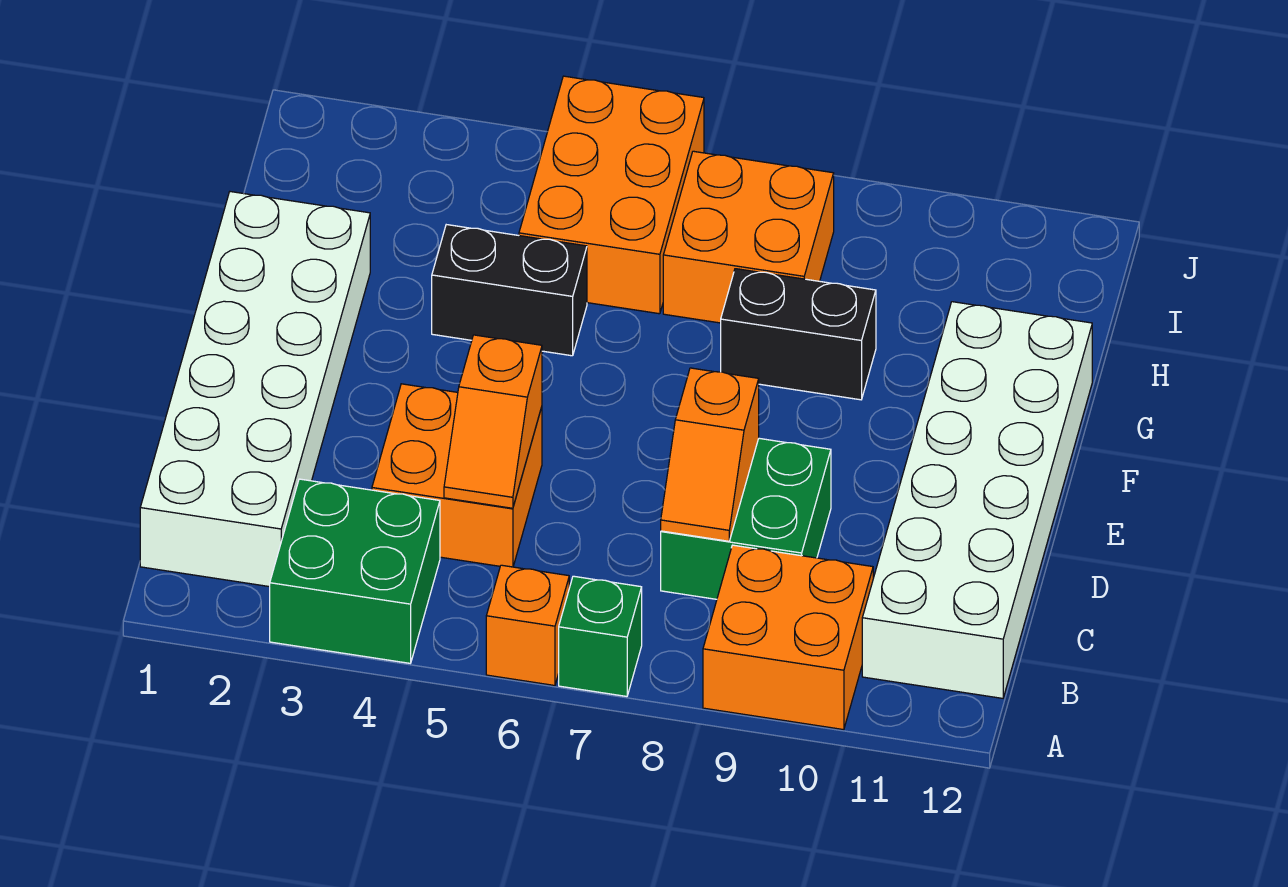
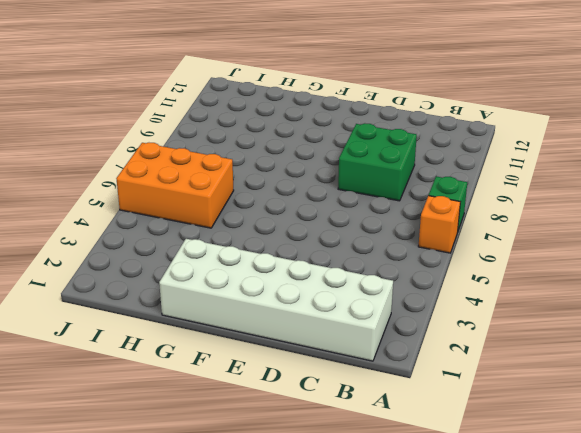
none -> green brick A3:B4 level 1
none -> orange brick A9:B10 level 1
none -> white brick B11:G12 level 1

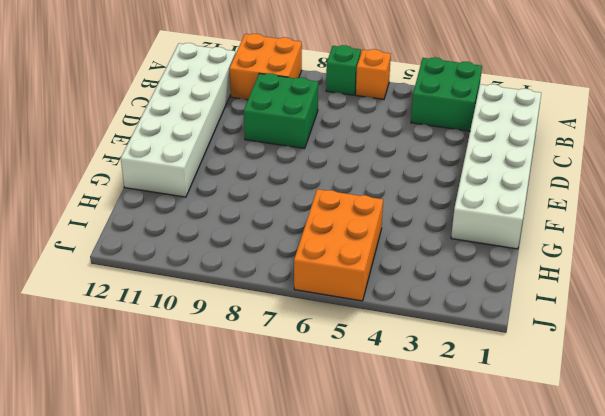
none -> orange brick C4:D5 level 1
none -> black brick G4:G5 level 1
none -> black brick G8:G9 level 1

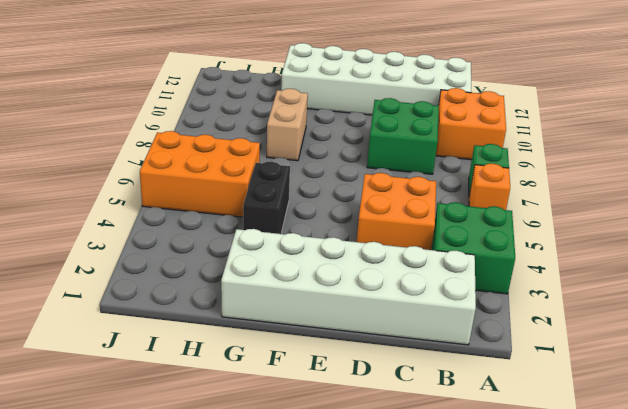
tan brick G8:G9 level 1 -> black brick G8:G9 level 1
none -> orange brick H7:I8 level 1
none -> orange slope C5:D5 level 2 top D
none -> orange slope C8:D8 level 2 top D

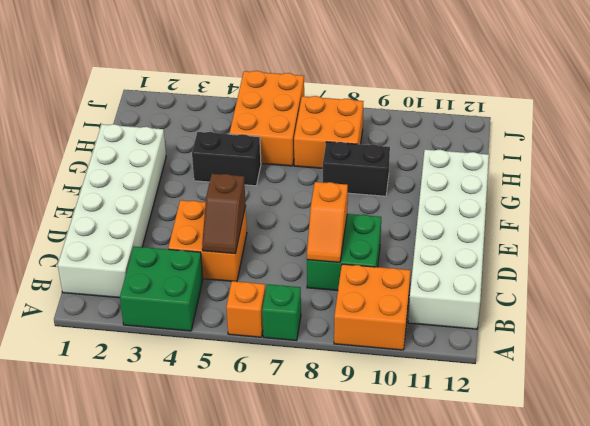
brown slope C5:D5 level 2 top D -> orange slope C5:D5 level 2 top D

